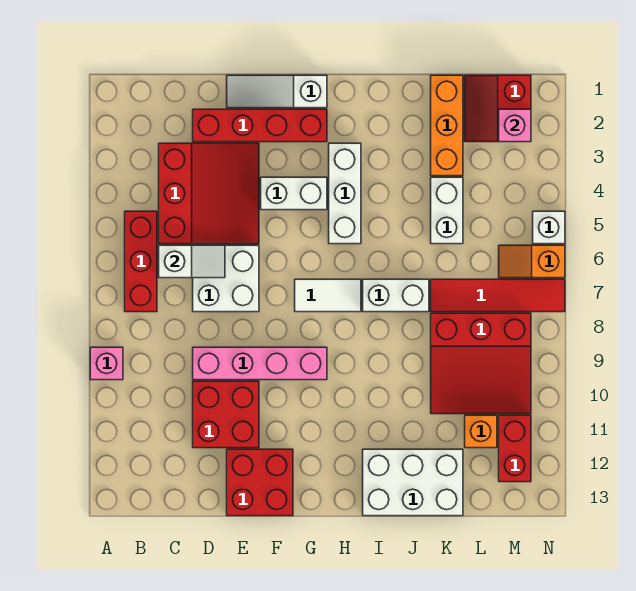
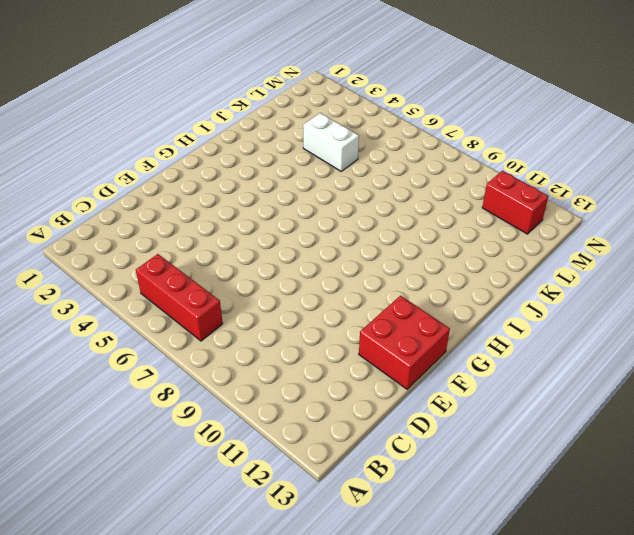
none -> pink brick A9 level 1
none -> red slope C3:E5 level 1 top C
none -> red brick D2:G2 level 1

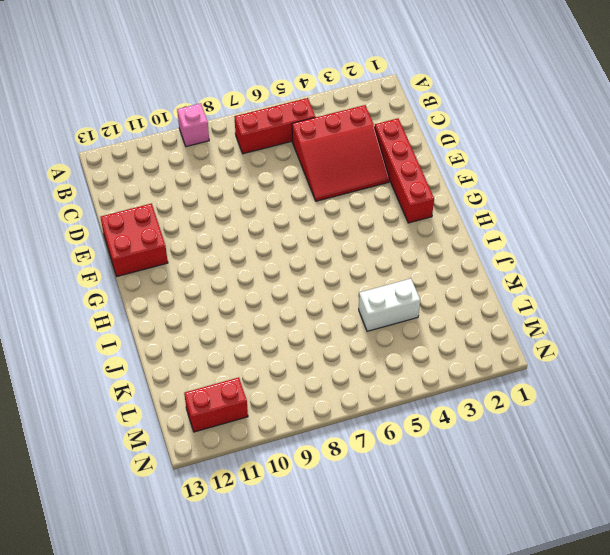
none -> white brick D6:E7 level 1
none -> pink brick D9:G9 level 1
none -> red brick D10:E11 level 1

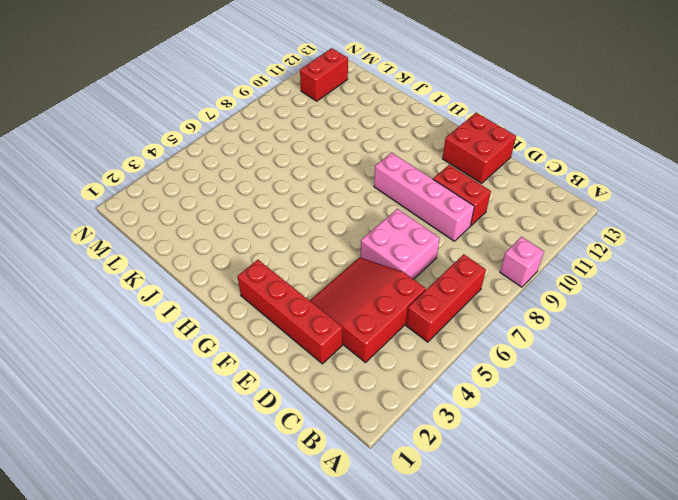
pink brick D6:E7 level 1 -> white brick D6:E7 level 1
red brick D10:E10 level 1 -> red brick D10:E11 level 1
none -> white slope E1:G1 level 1 top G
none -> white brick F4:G4 level 1
none -> white tile G7:H7 level 1

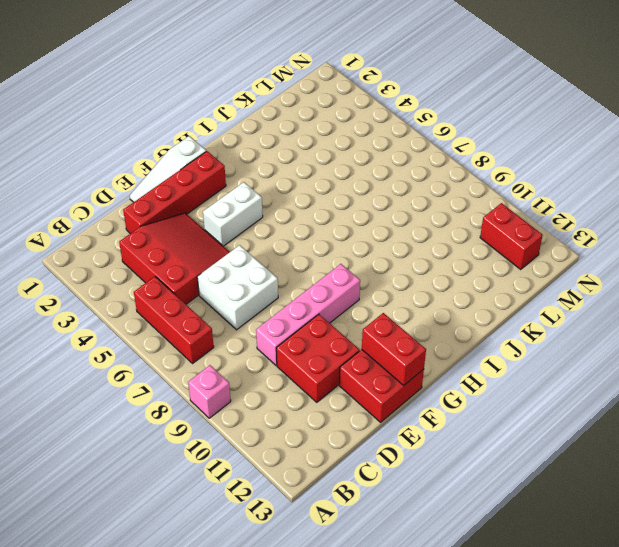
red brick F12:F13 level 2 -> none
none -> white tile G7:H7 level 1
none -> white brick H3:H5 level 1
none -> white brick I7:J7 level 1

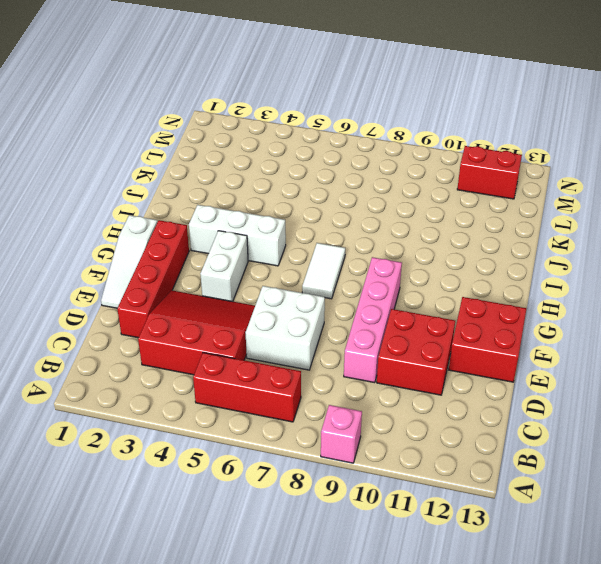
none -> white brick I7:J7 level 1
none -> white brick I12:K13 level 1
none -> orange brick K1:K3 level 1

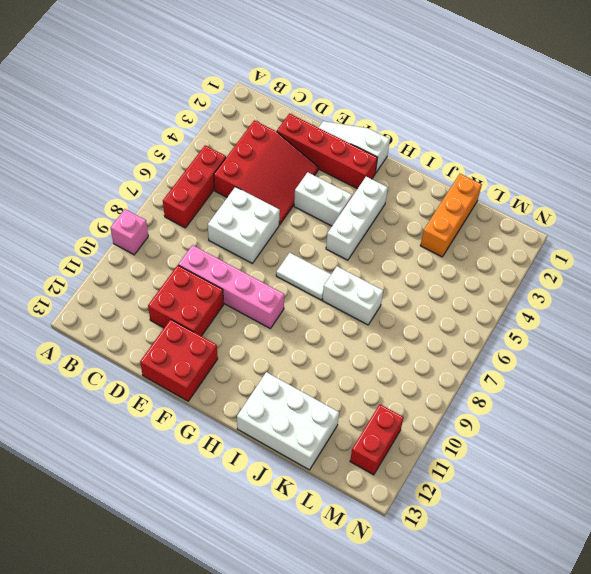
none -> white brick K4:K5 level 1
none -> red tile K7:N7 level 1
none -> red slope K8:M10 level 1 top 8

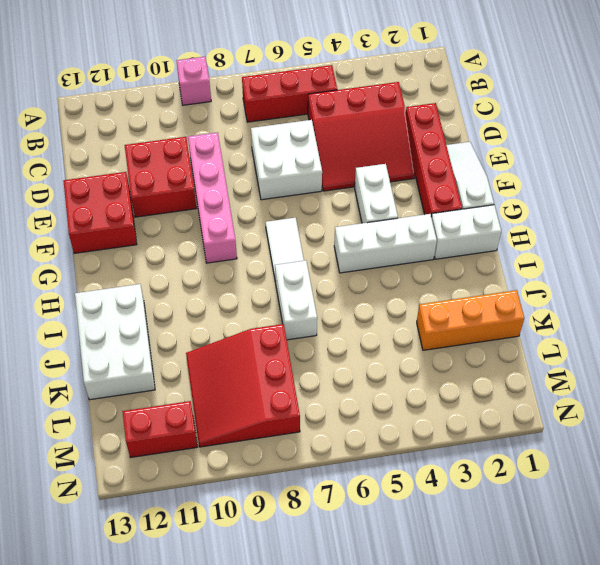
white brick H1:H2 level 1 -> white brick K4:K5 level 1
none -> red tile K7:N7 level 1
none -> red slope L1:M2 level 1 top M
none -> orange brick L11 level 1

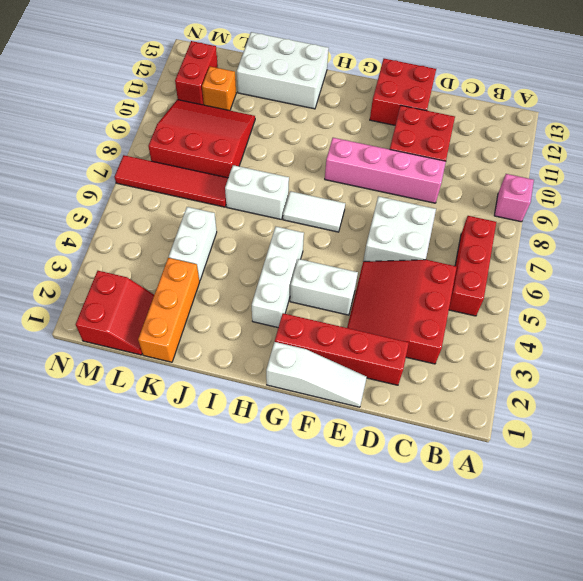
none -> orange slope M6:N6 level 1 top N
none -> white brick N5 level 1
none -> white slope C6:D6 level 2 top C

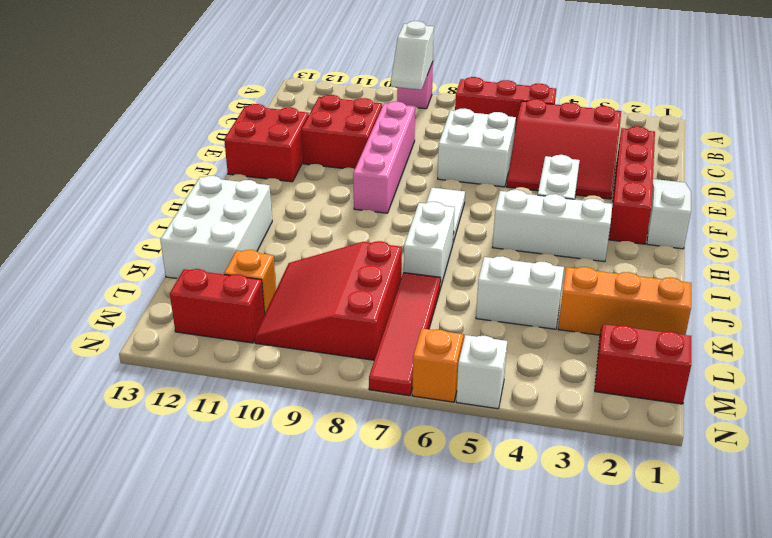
white slope A9:B9 level 2 top A -> white slope C6:D6 level 2 top C
none -> pink brick M2 level 2

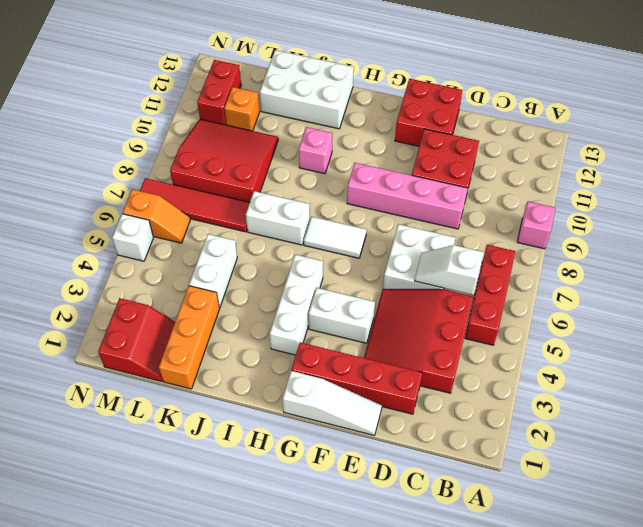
pink brick I10 level 1 -> pink brick M2 level 2

